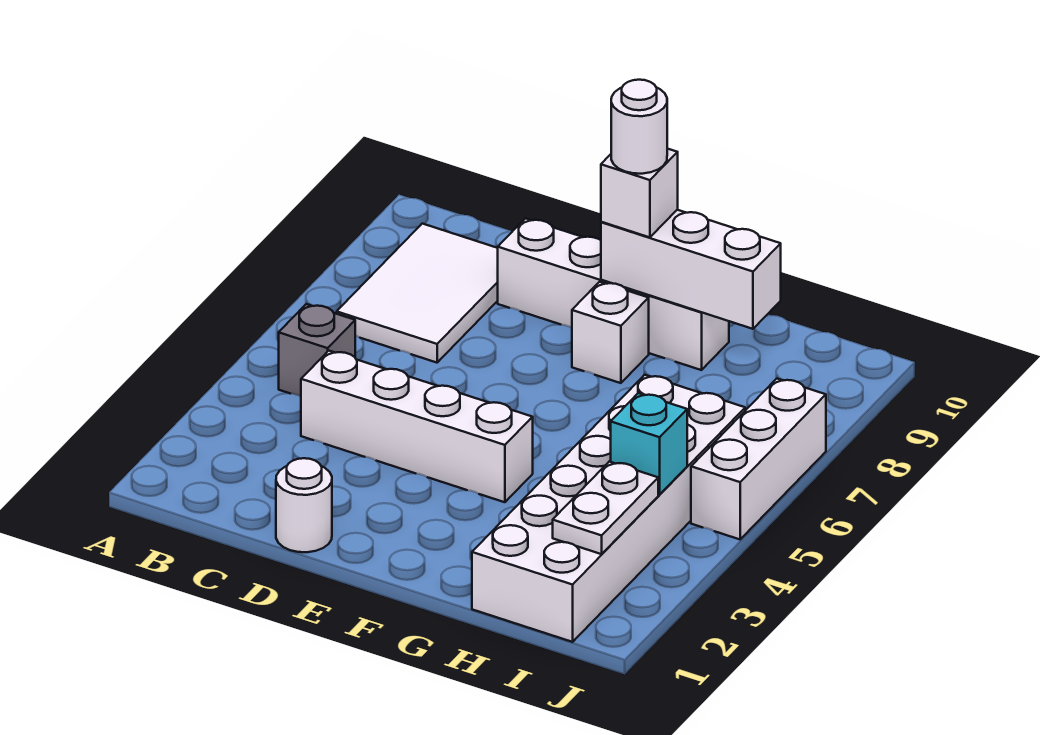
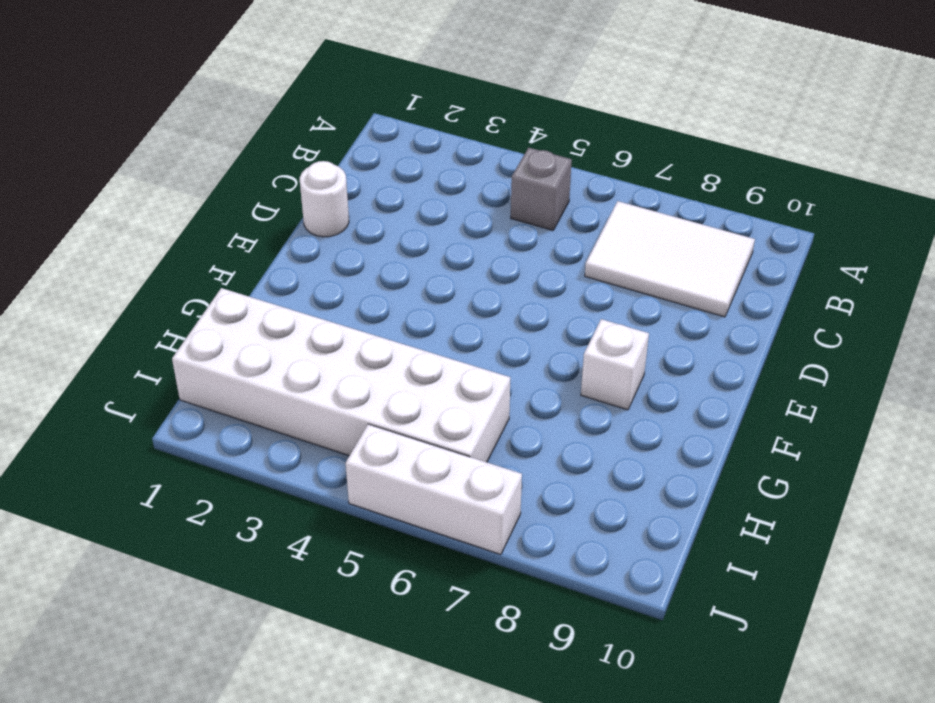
none -> white brick C4:F4 level 1
none -> white brick D9:G9 level 1
none -> white brick F9:H9 level 2

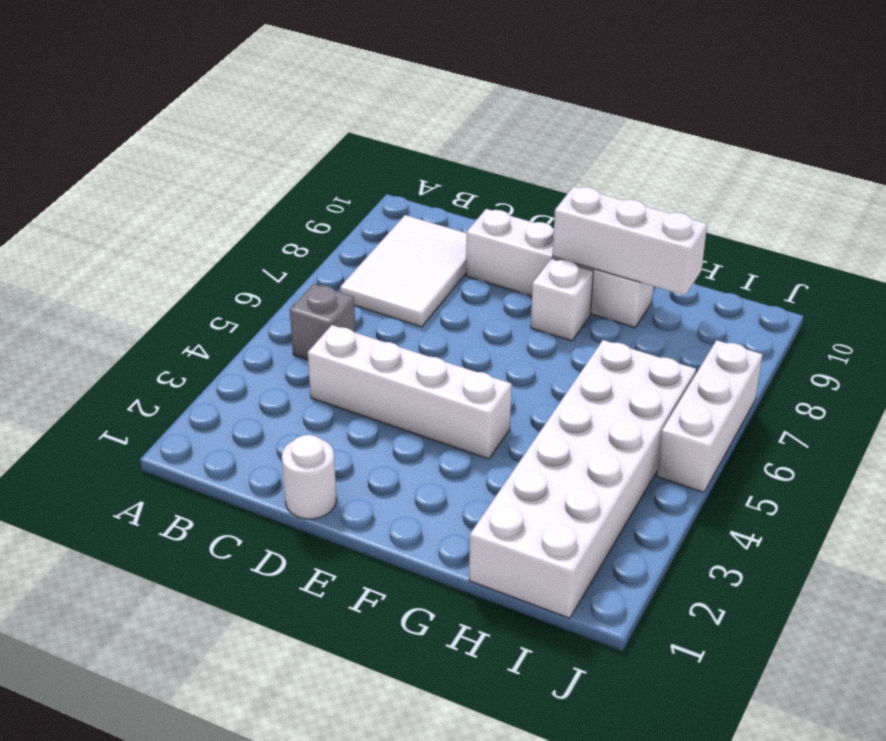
none -> white plate I2:I3 level 2
none -> cyan brick I4 level 2
none -> white brick F9 level 3

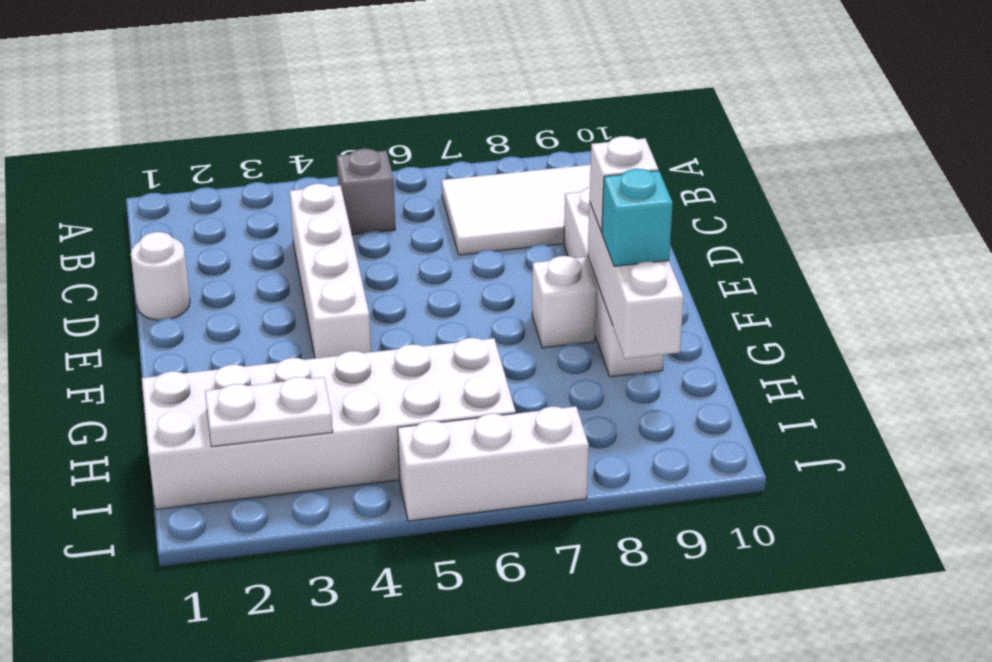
cyan brick G9 level 3 -> cyan brick I4 level 2
none -> white round brick F9 level 4

